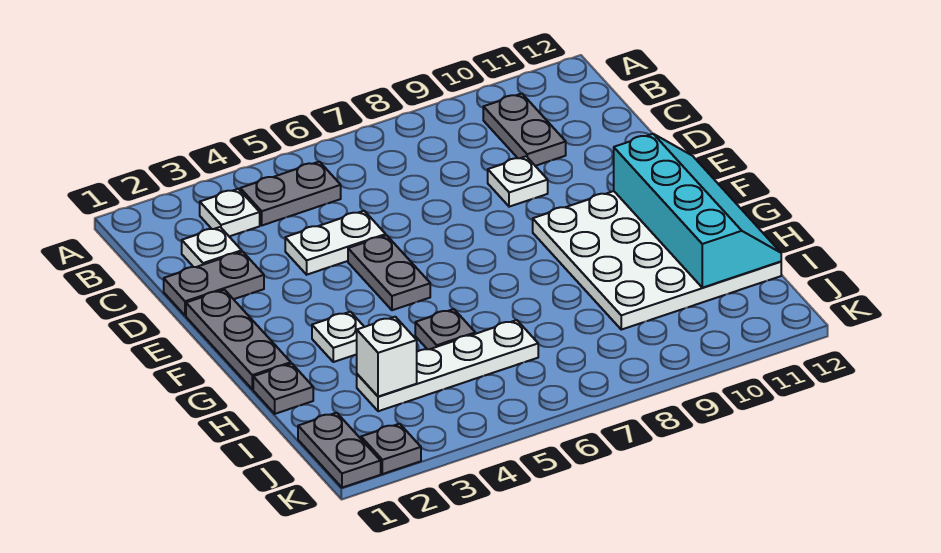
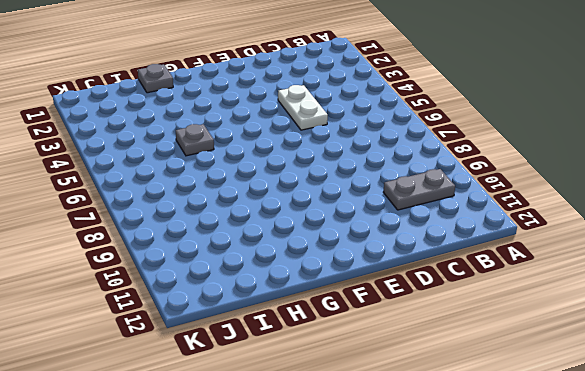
none -> white plate B3 level 1
none -> grey plate B4:B5 level 1
none -> white plate C2 level 1

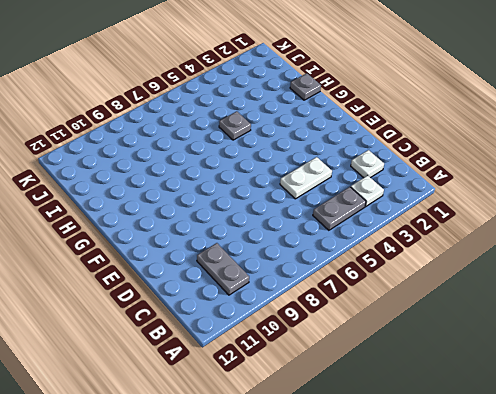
none -> grey plate D1:D2 level 1
none -> white plate D9 level 1
none -> grey plate E1:G1 level 1

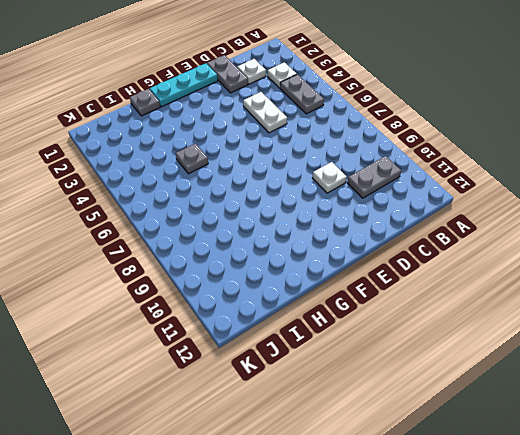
cyan plate E1:G1 level 1 -> grey plate E1:G1 level 1
none -> grey plate E5:F5 level 1
none -> white plate F9:I12 level 1
none -> white plate G3 level 1

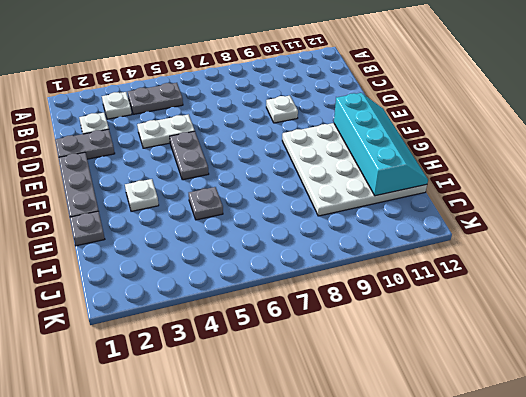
none -> grey plate B10:C10 level 1
none -> white plate I3:I6 level 1
none -> grey plate J1:K1 level 1

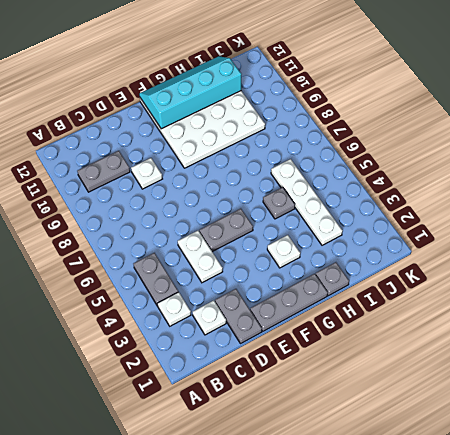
none -> grey plate J1:K1 level 1
none -> grey plate K2 level 1
none -> white brick I3 level 2

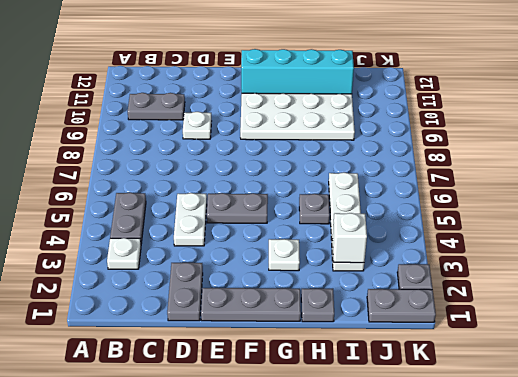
none -> white plate C2 level 1

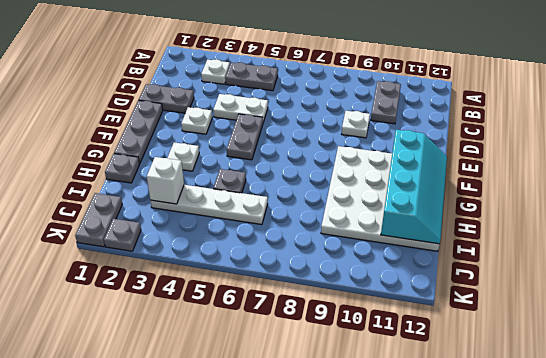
white plate E3 level 1 -> white plate C2 level 1

